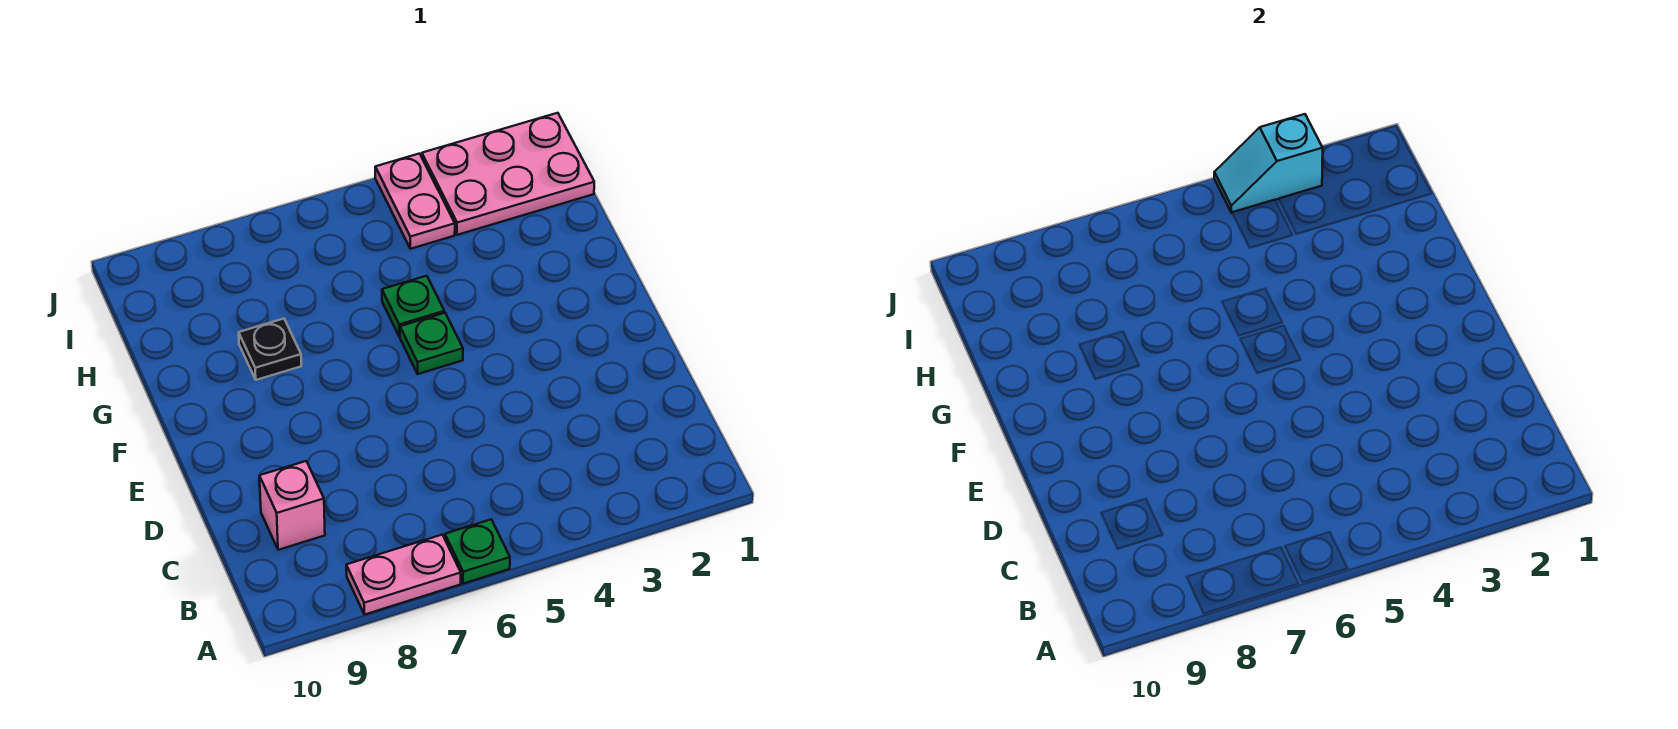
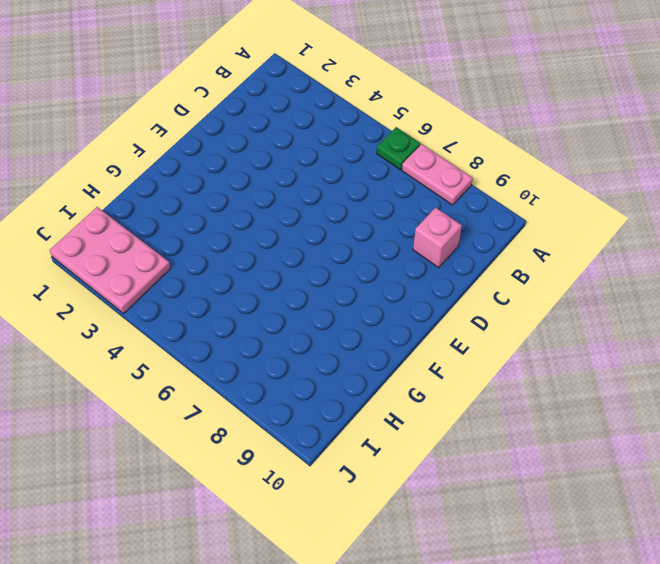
none -> green plate F5 level 1
none -> green plate G5 level 1

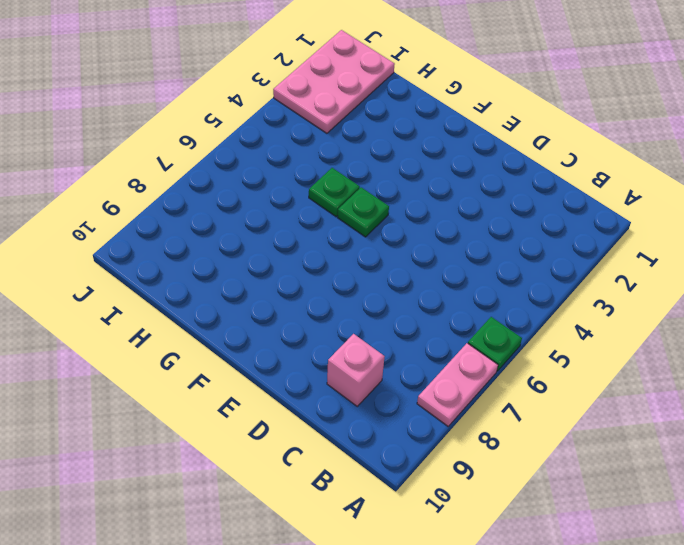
none -> black plate G8 level 1
none -> pink plate I4:J4 level 1

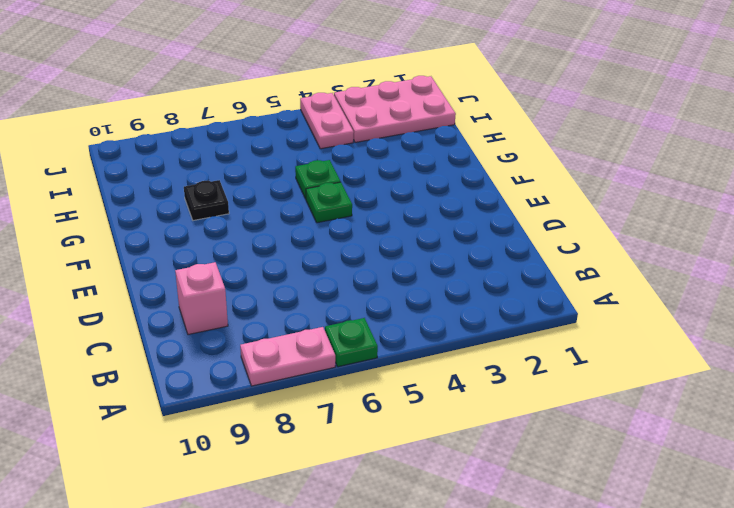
none -> cyan slope J3:J4 level 2 top 3

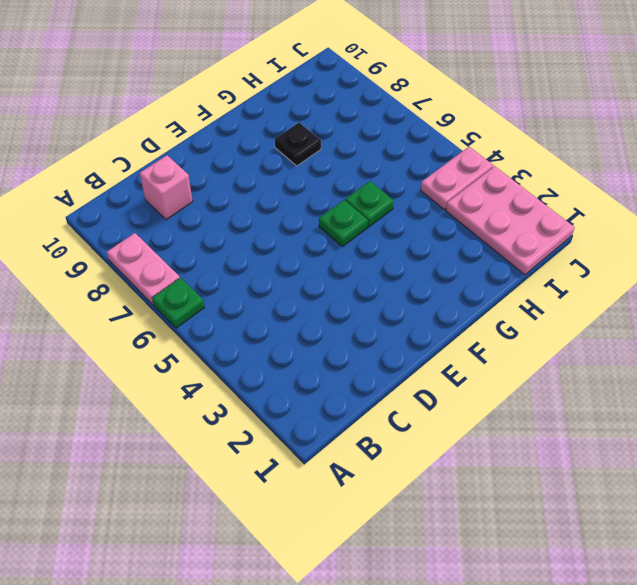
none -> cyan slope J3:J4 level 2 top 3

